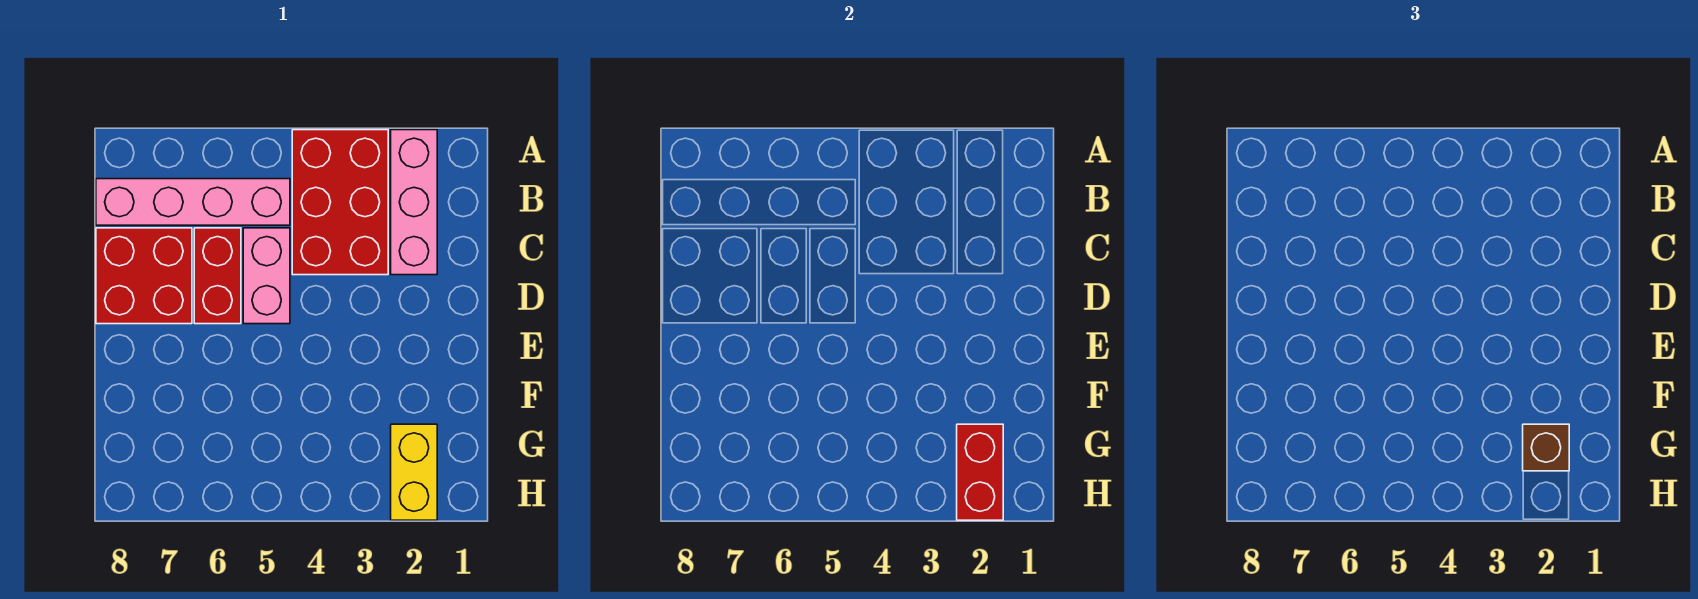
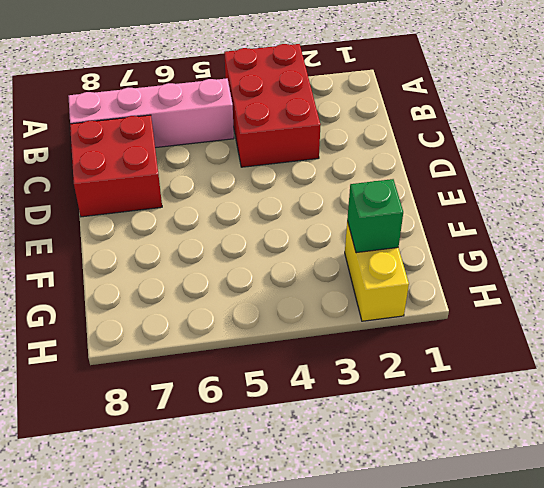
green brick G2 level 2 -> red brick G2:H2 level 2
none -> pink brick A2:C2 level 1
none -> pink brick C5:D5 level 1

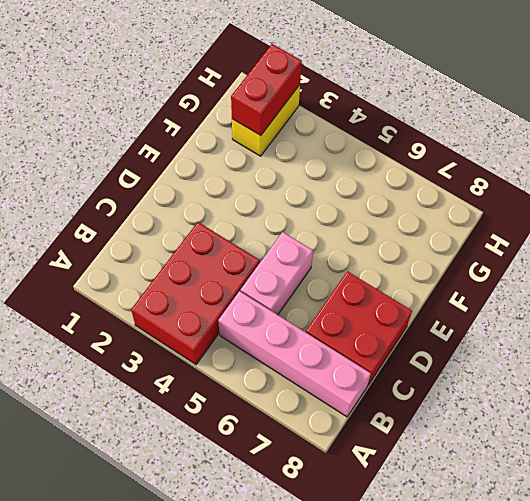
none -> pink brick A2:C2 level 1
none -> red brick C6:D6 level 1

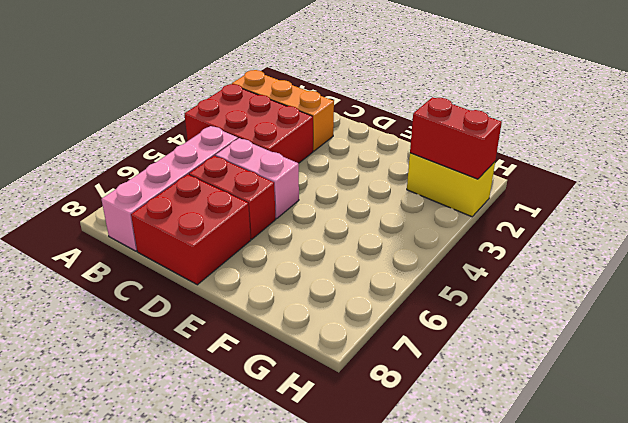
orange brick A2:C2 level 1 -> pink brick A2:C2 level 1
none -> brown brick G2 level 3

